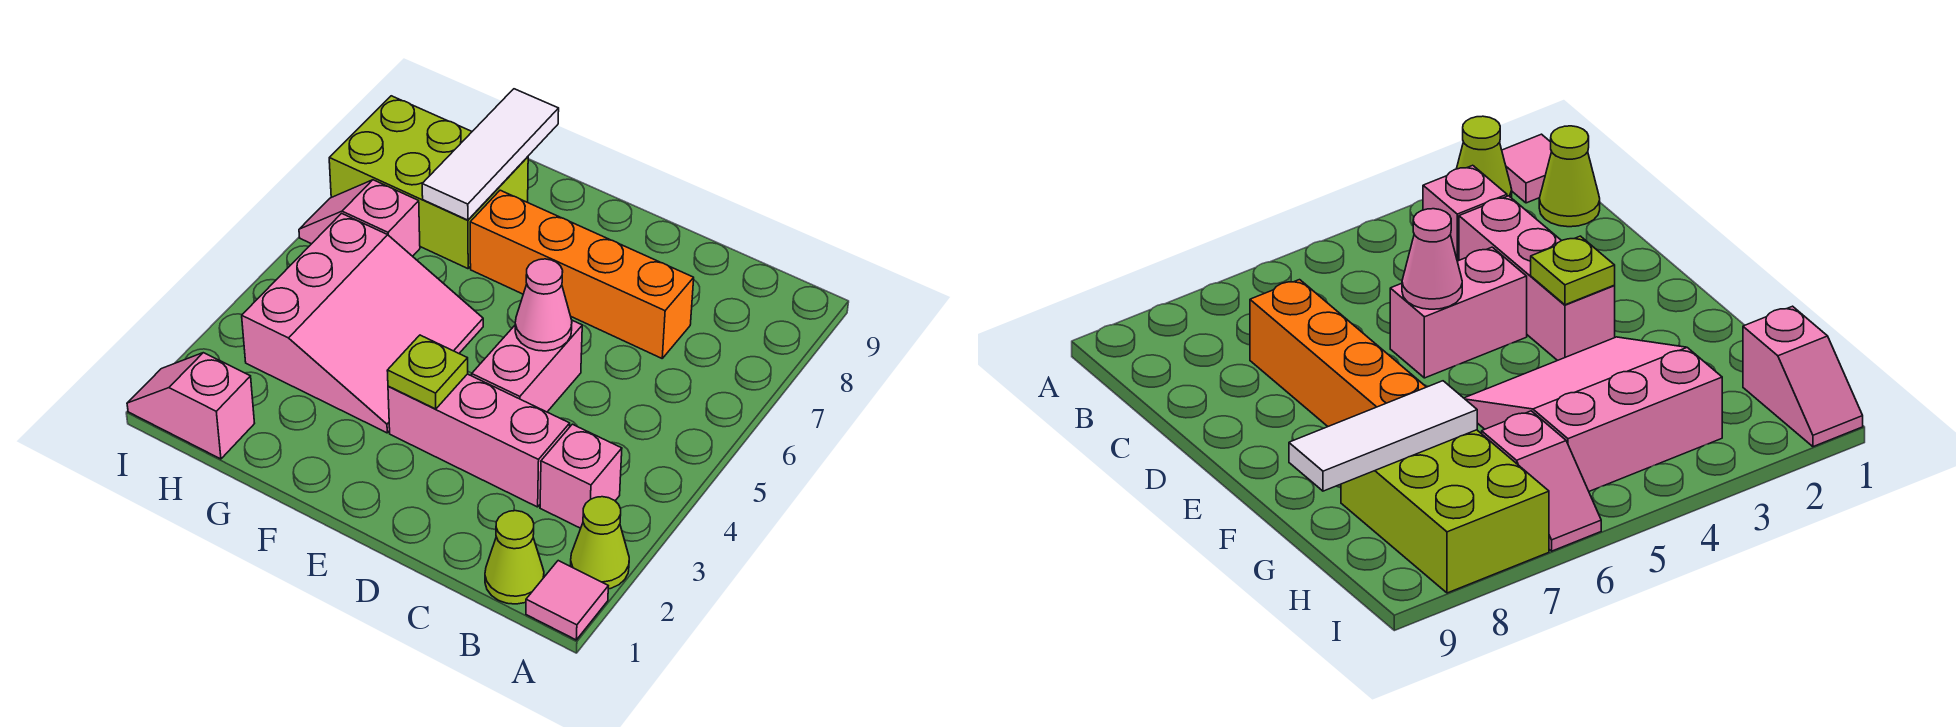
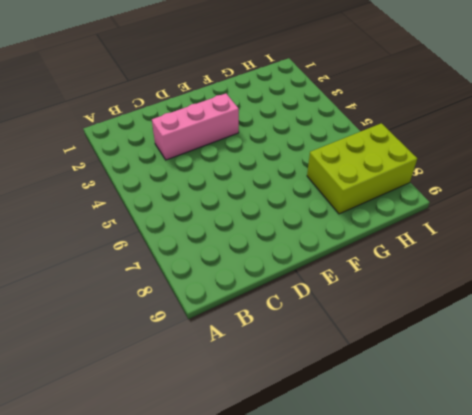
none -> pink tile A1 level 1
none -> lime cone A2 level 1
none -> lime cone B1 level 1

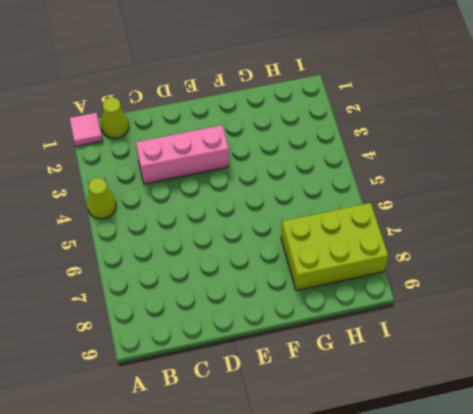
lime cone A4 level 1 -> lime cone A2 level 1
none -> pink brick B3 level 1
none -> orange brick C7:F7 level 1
none -> pink brick D4:D5 level 1

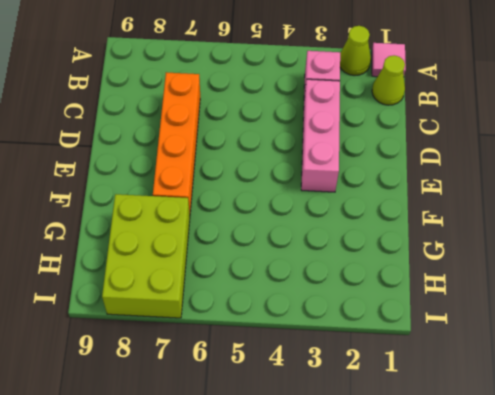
none -> pink brick D4:D5 level 1
none -> pink slope F3:H5 level 1 top H
none -> pink slope H1:I1 level 1 top H

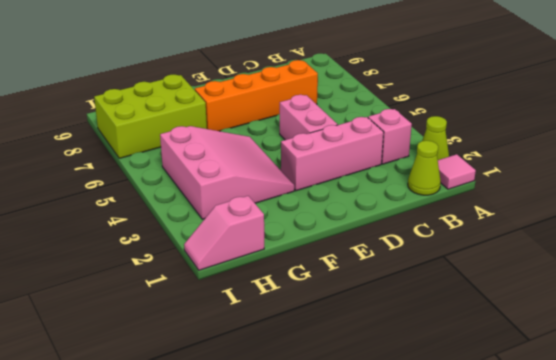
none -> pink slope H6:I6 level 1 top H
none -> pink cone D5 level 2
none -> lime plate E3 level 2

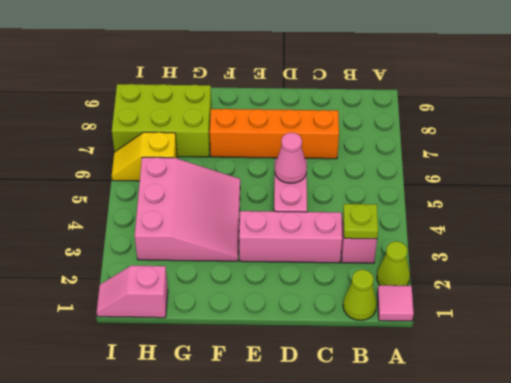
lime plate B3 level 2 -> lime plate E3 level 2
yellow slope H6:I6 level 1 top H -> pink slope H6:I6 level 1 top H
none -> white tile G7:G9 level 2

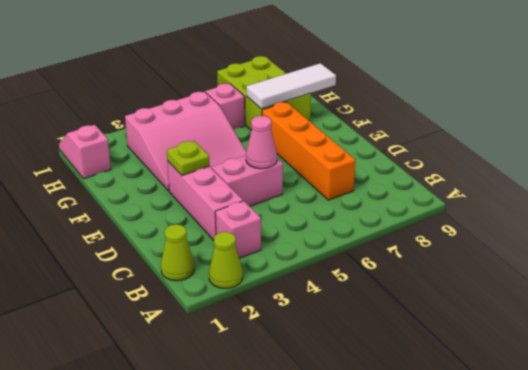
none -> pink tile A1 level 1

